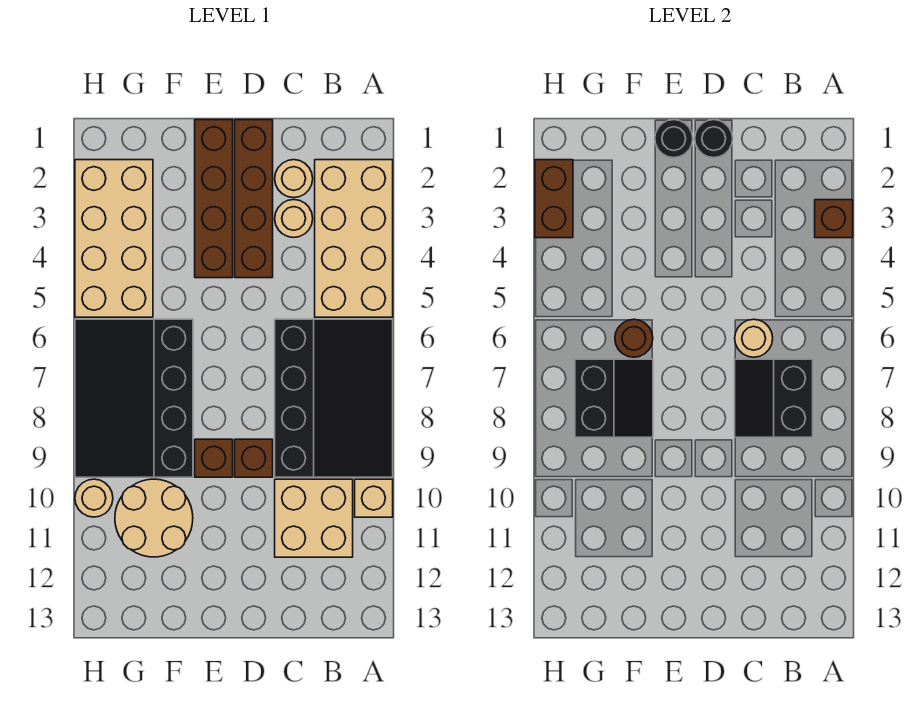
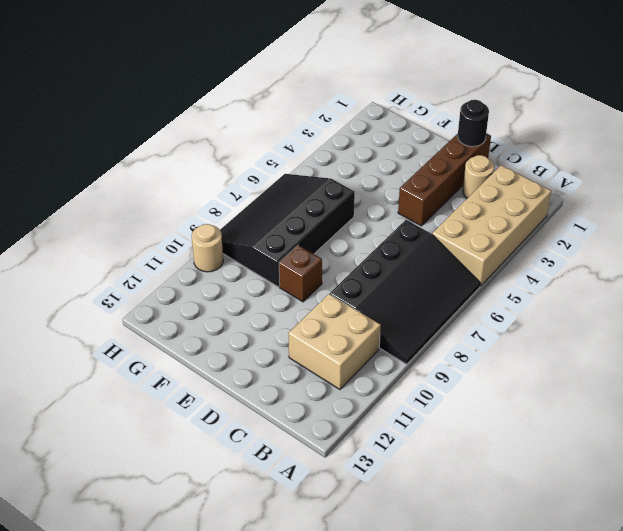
none -> tan brick A10 level 1
none -> tan round brick C3 level 1
none -> brown brick D9 level 1

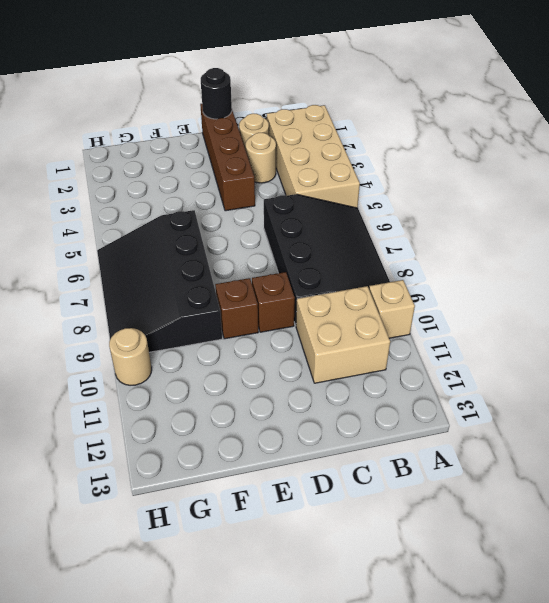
none -> brown brick E1:E4 level 1
none -> tan round brick F10:G11 level 1
none -> tan brick G2:H5 level 1

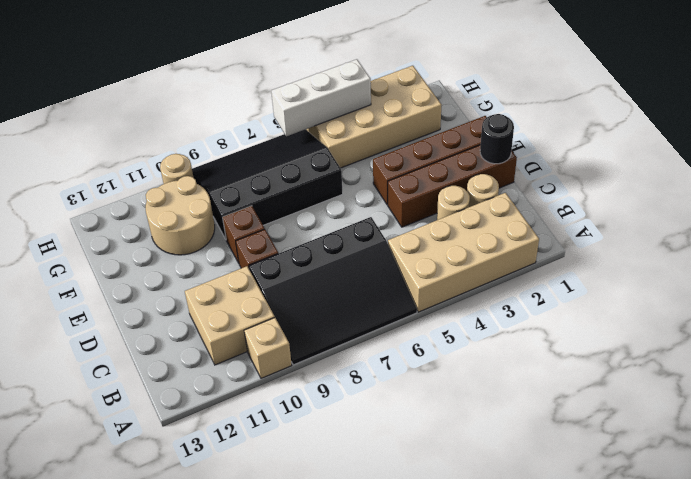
white brick H4:H6 level 2 -> none
none -> brown brick A3 level 2
none -> black slope B7:C8 level 2 top B
none -> tan round brick C6 level 2

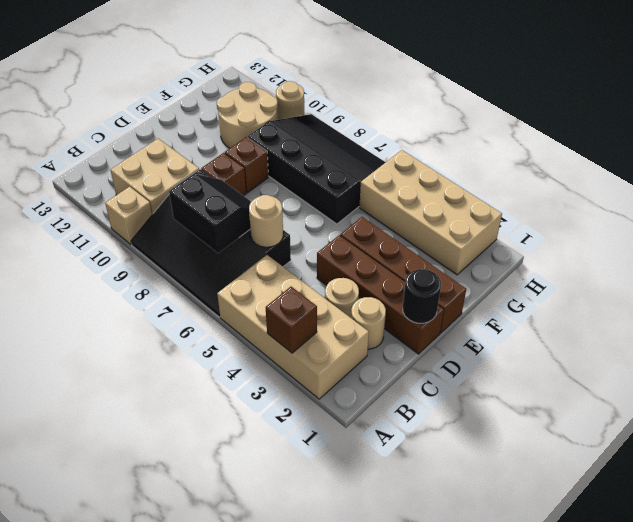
none -> black round brick E1 level 2
none -> brown round brick F6 level 2
none -> black slope F7:G8 level 2 top G

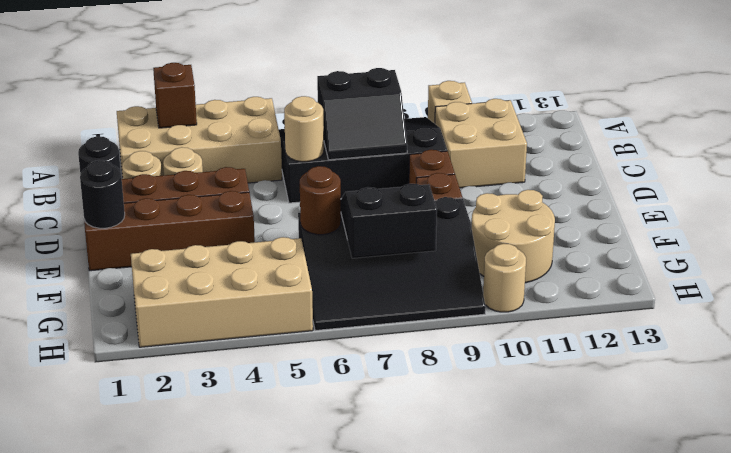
none -> brown brick H2:H3 level 2

